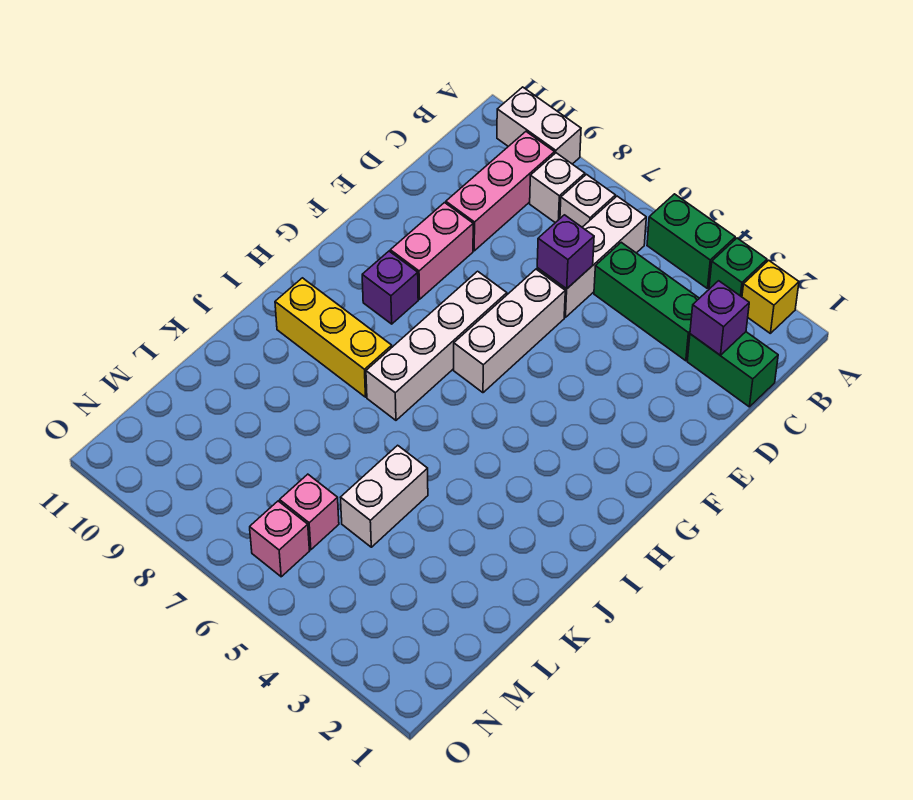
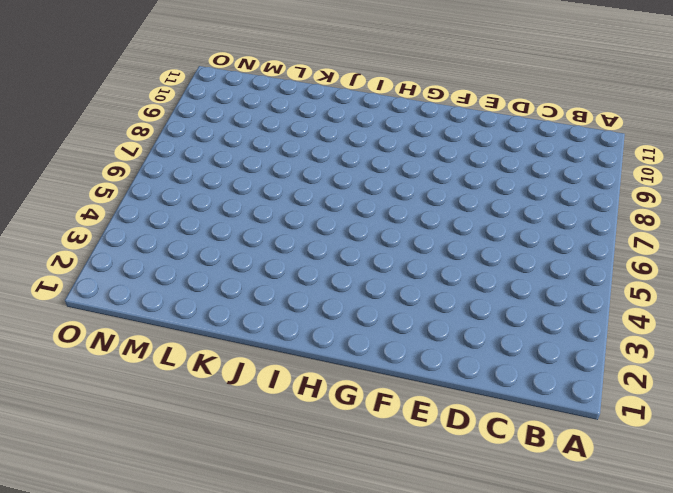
none -> yellow brick A2 level 1
none -> green brick A3 level 1
none -> green brick A4:A5 level 1

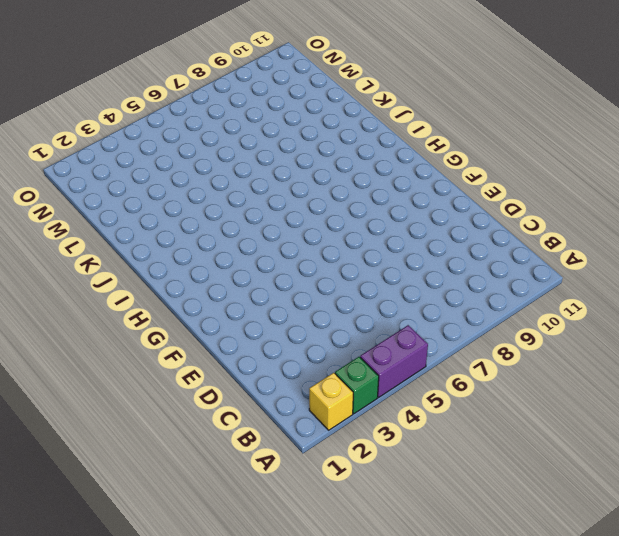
purple brick A4:A5 level 1 -> green brick A4:A5 level 1
none -> white brick A9:A10 level 1
none -> white brick B6:D6 level 1
none -> white brick B7 level 1

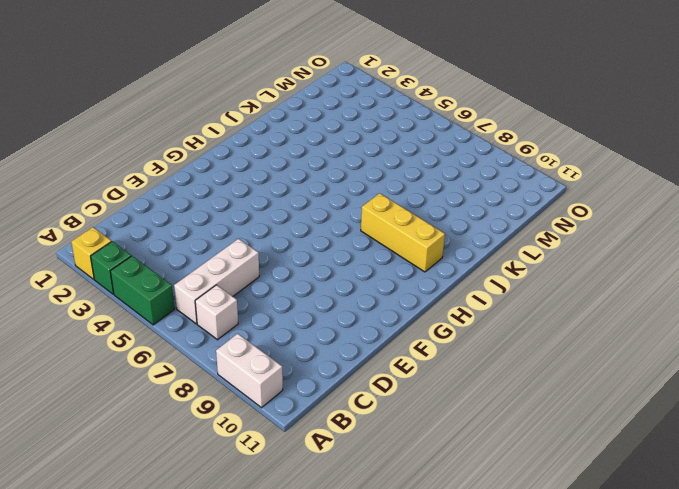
none -> white brick B8 level 1
none -> pink brick B9:D9 level 1
none -> green brick C1:C2 level 1

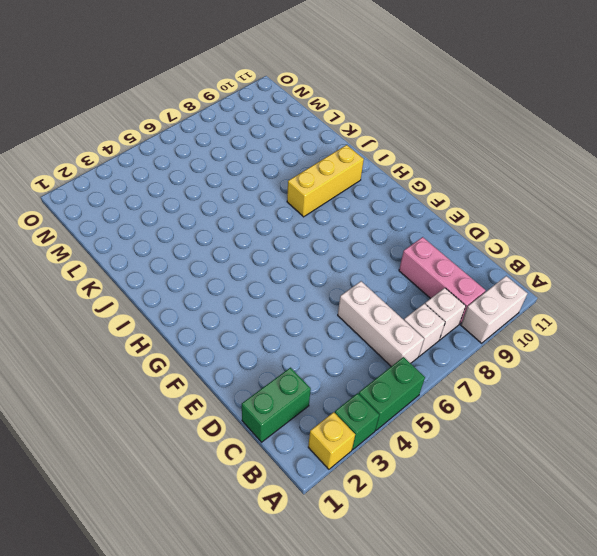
none -> green brick C3:C5 level 1
none -> white brick E6:G6 level 1
none -> pink brick E9:F9 level 1

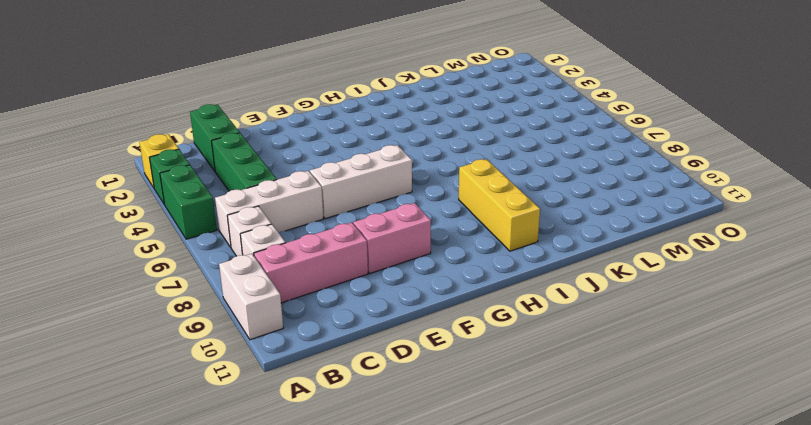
none -> white brick F7:I7 level 1
none -> purple brick G9 level 1
none -> white brick K5:L5 level 1

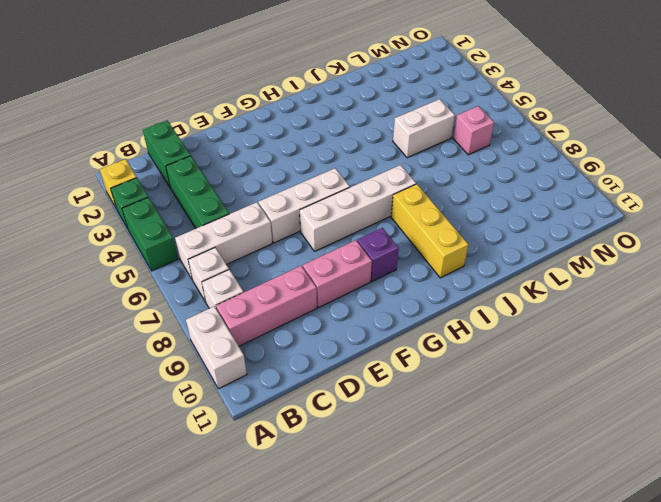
none -> pink brick N6 level 1
none -> purple brick C2 level 2
none -> purple brick D6 level 2

